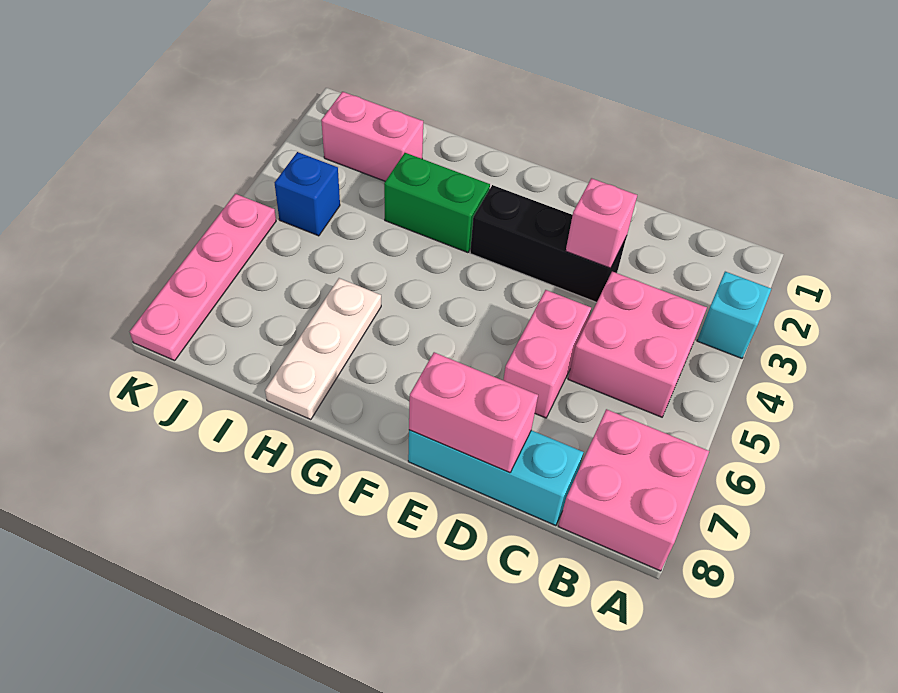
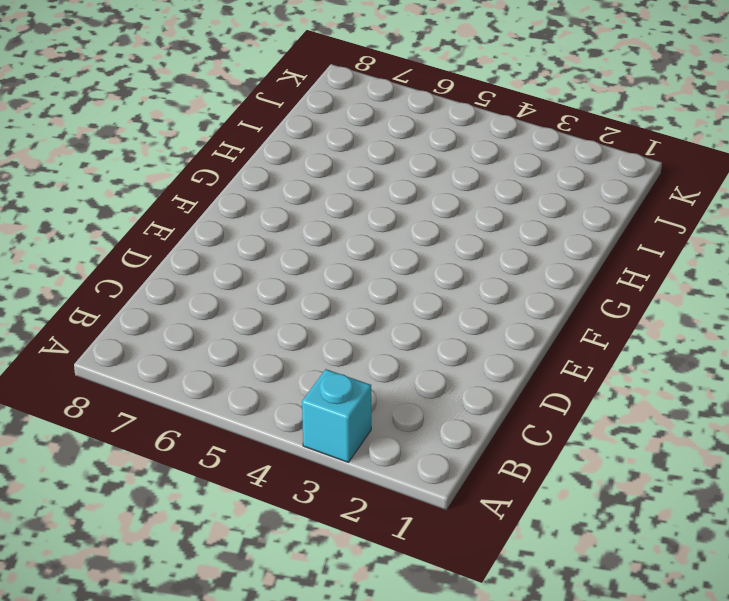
none -> pink brick A7:B8 level 1
none -> pink brick B4:C5 level 1
none -> cyan brick C8:E8 level 1

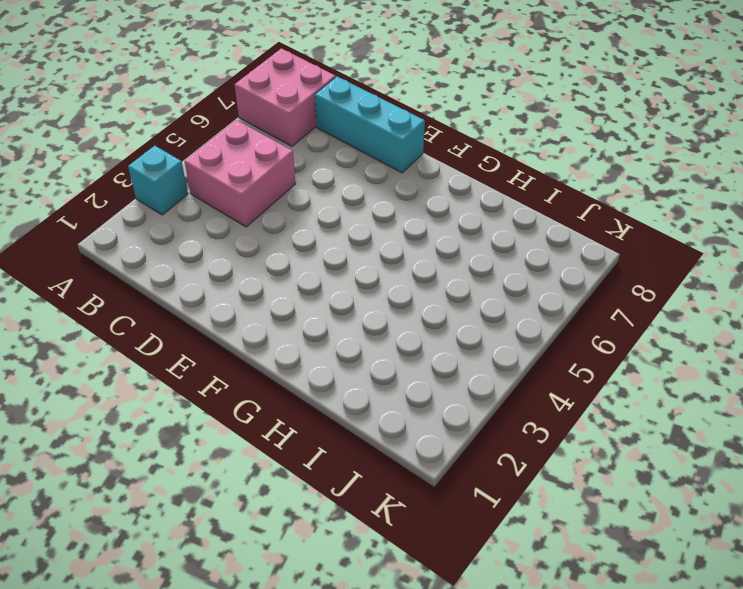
none -> black brick D3:F3 level 1
none -> pink brick D5:D6 level 1
none -> green brick G3:H3 level 1

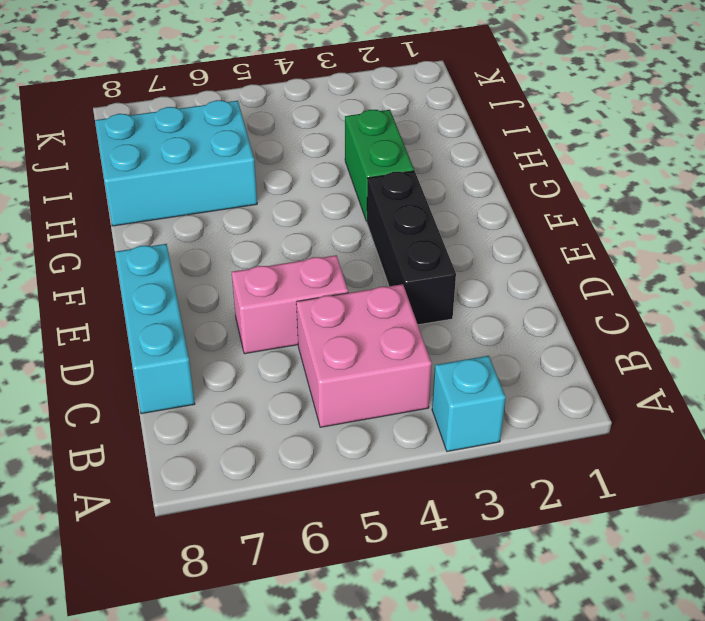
cyan brick H6:I8 level 1 -> white plate H6:H8 level 1
none -> pink brick A7:B8 level 1
none -> pink brick I2:J2 level 1
none -> blue brick J4 level 1

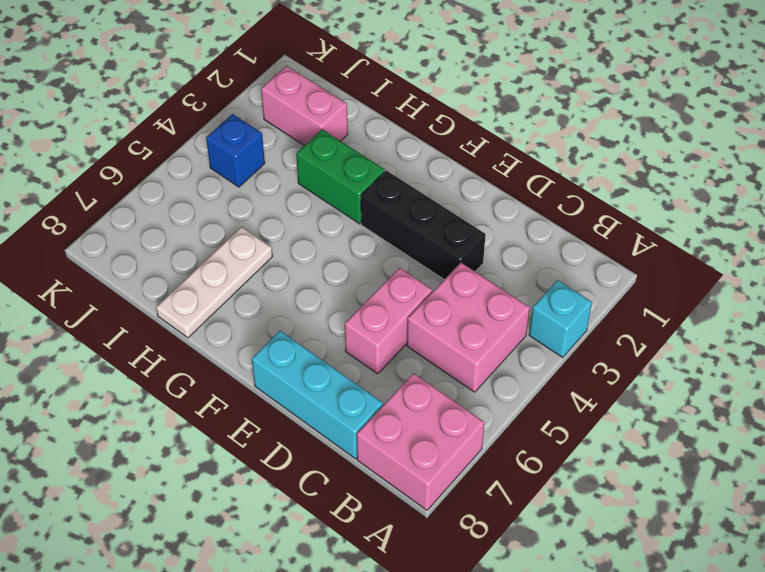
none -> pink plate K5:K8 level 1
none -> pink brick D3 level 2
none -> pink brick D8:E8 level 2

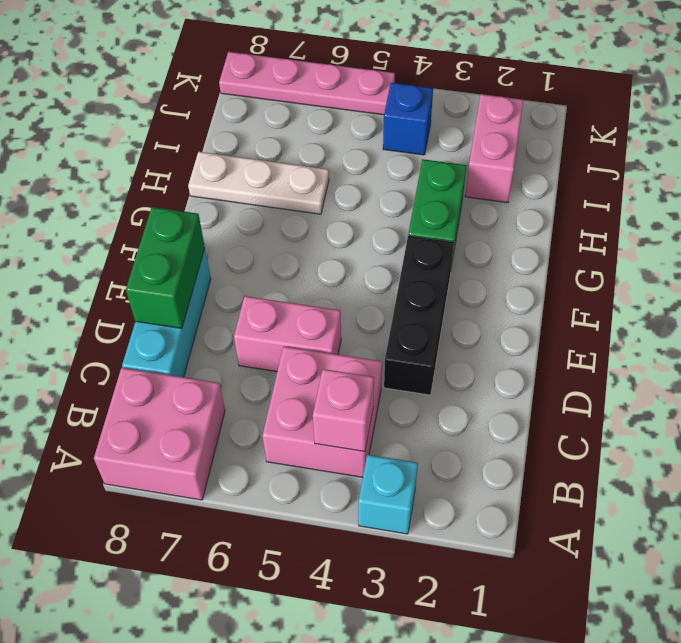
pink brick B4 level 2 -> pink brick D3 level 2
green brick D8:E8 level 2 -> pink brick D8:E8 level 2

